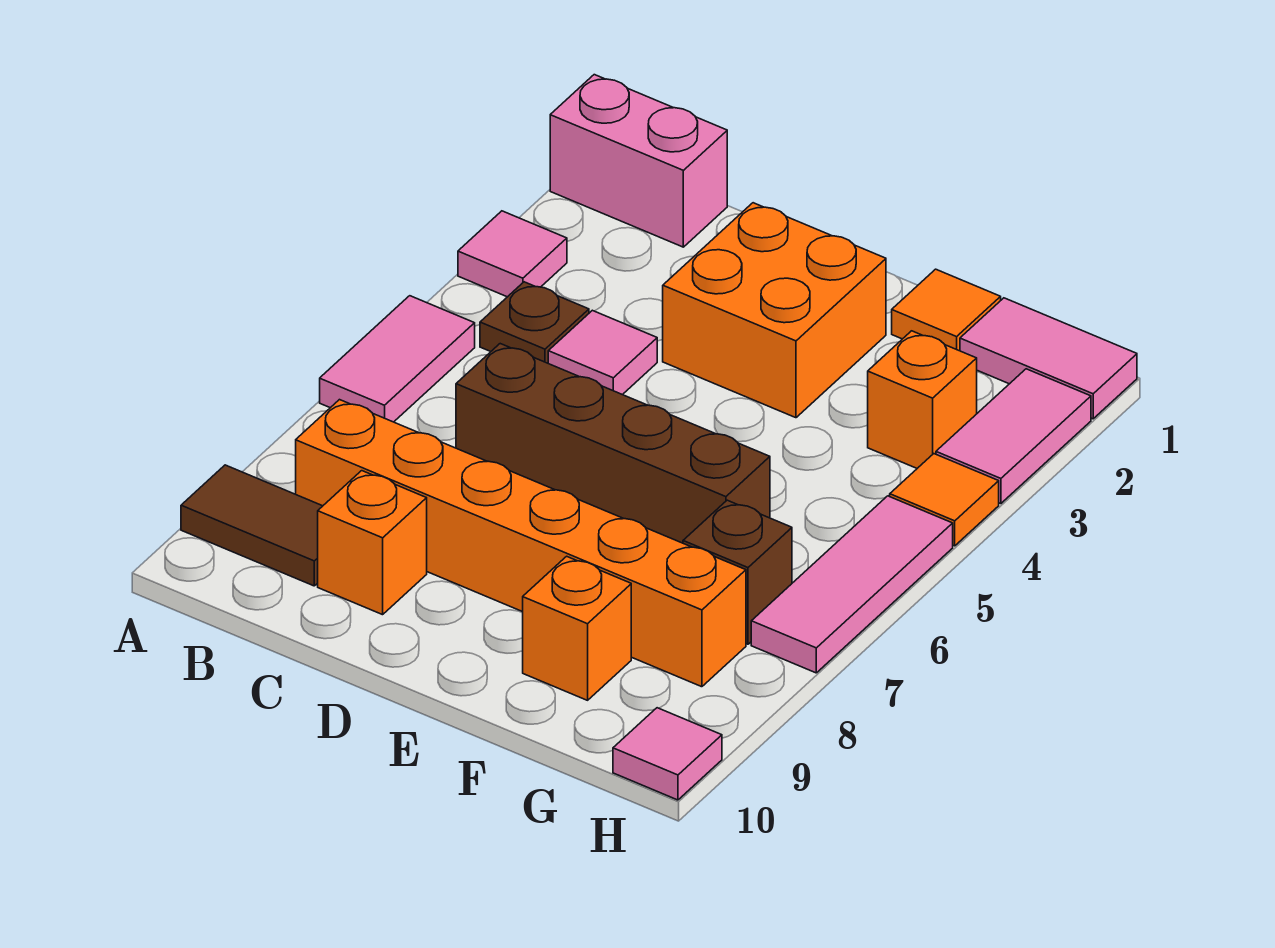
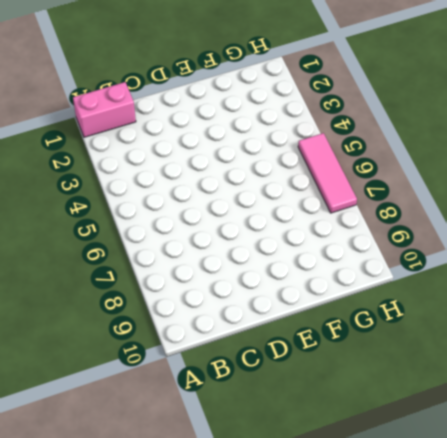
none -> pink tile A3 level 1
none -> pink tile A5:A6 level 1
none -> brown tile A9:B9 level 1

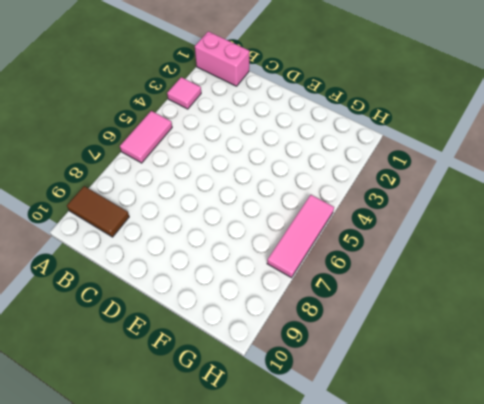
none -> brown plate B4 level 1
none -> orange brick B8:G8 level 1
none -> pink tile C4 level 1

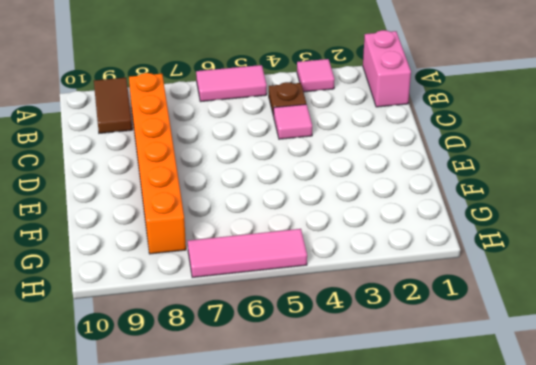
none -> brown brick C6:F6 level 1
none -> orange brick C9 level 1
none -> orange brick D2:E3 level 1

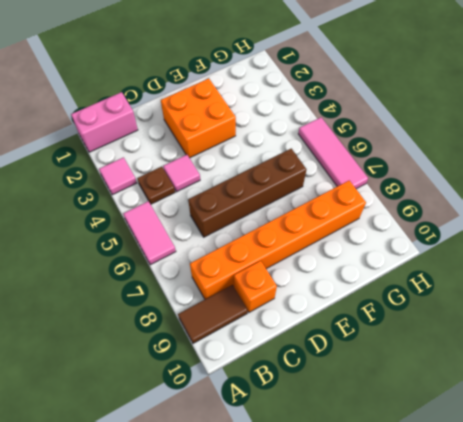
none -> orange tile F1 level 1
none -> orange brick F9 level 1
none -> pink tile G1:H1 level 1

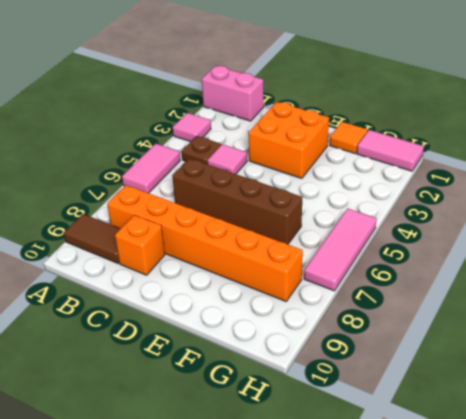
none -> orange brick F9 level 1
none -> orange brick G3 level 1
none -> brown brick G7 level 1

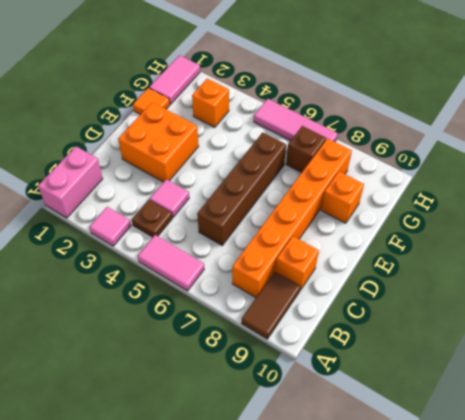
none -> pink tile H2:H3 level 1
none -> orange tile H4 level 1
none -> pink tile H10 level 1

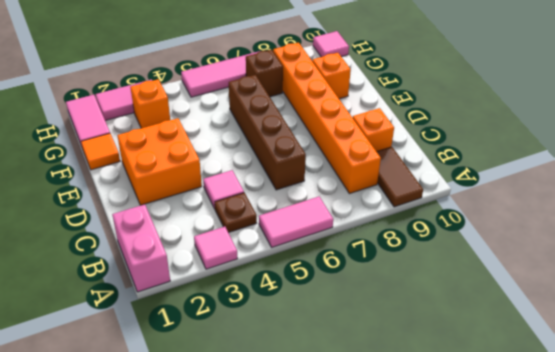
none -> orange tile H4 level 1

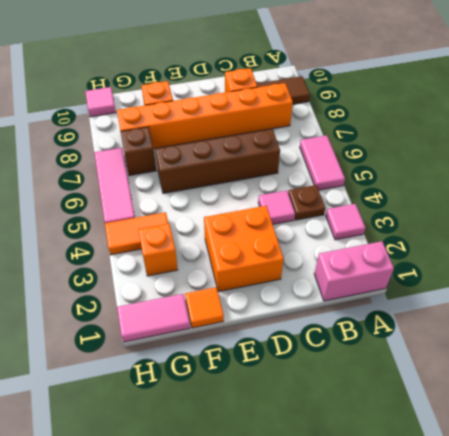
orange tile G4:H4 level 1 -> orange tile H4 level 1
none -> pink tile H2:H3 level 1

